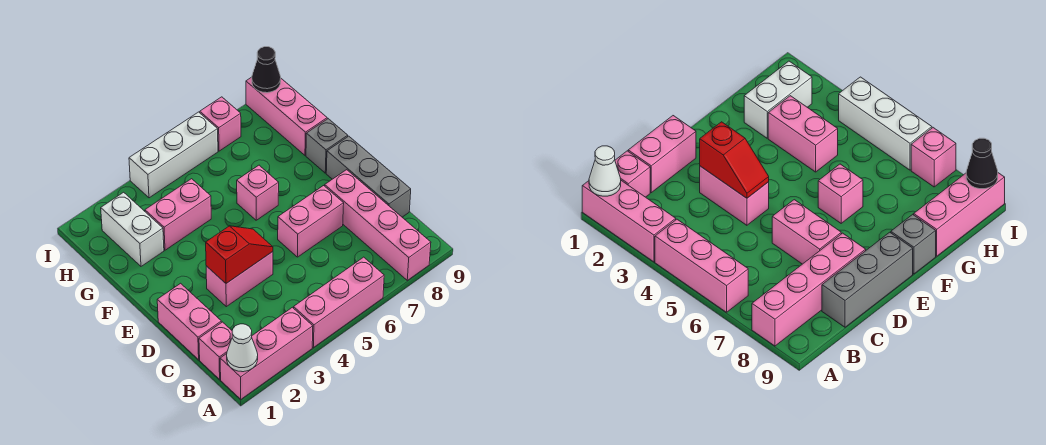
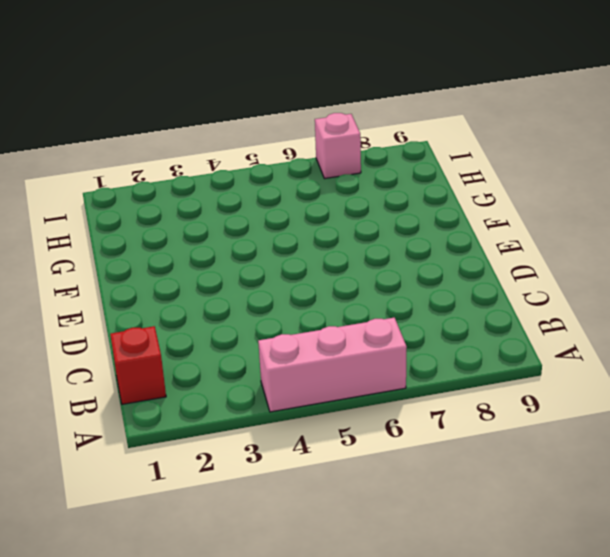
red brick B1 level 1 -> pink brick B1 level 1
none -> pink brick A1:A3 level 1
none -> pink brick A8:D8 level 1
none -> pink brick C1:D1 level 1

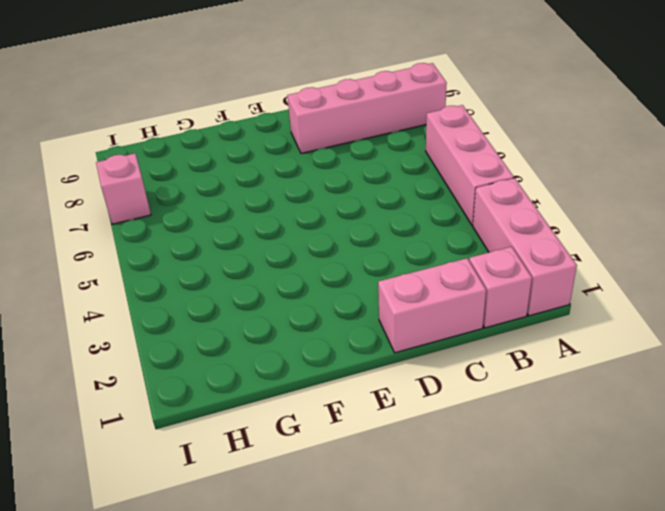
none -> grey brick C9:E9 level 1
none -> pink brick D3:D4 level 1
none -> pink brick D6:D7 level 1

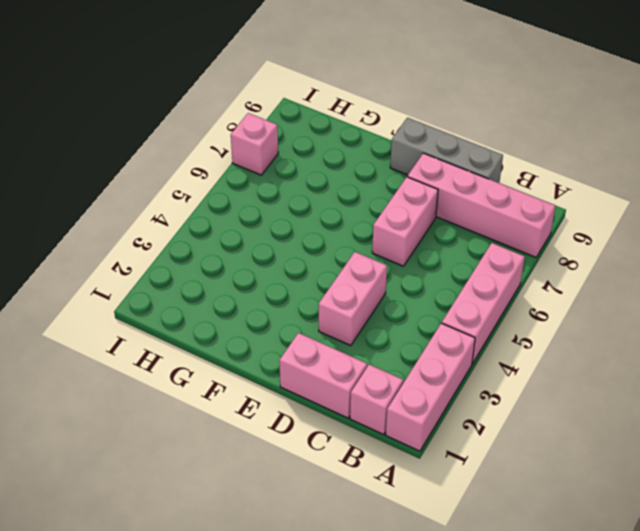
none -> pink brick F6 level 1
none -> grey brick F9 level 1
none -> white brick G2:H2 level 1

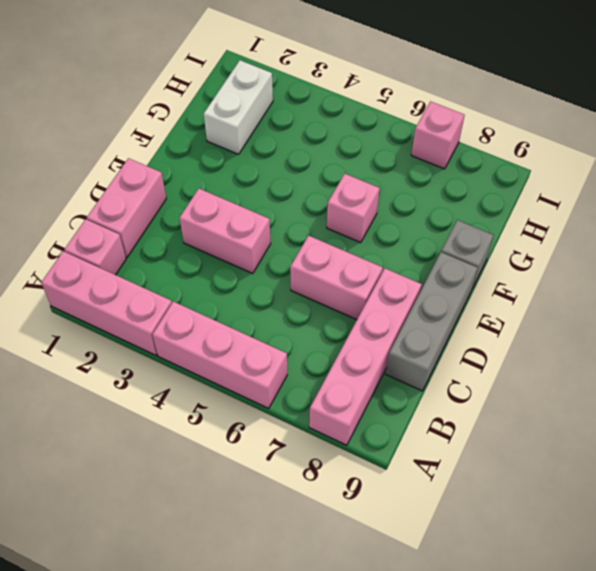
none -> pink brick G3:G4 level 1
none -> pink brick G9:I9 level 1
none -> white brick I4:I6 level 1

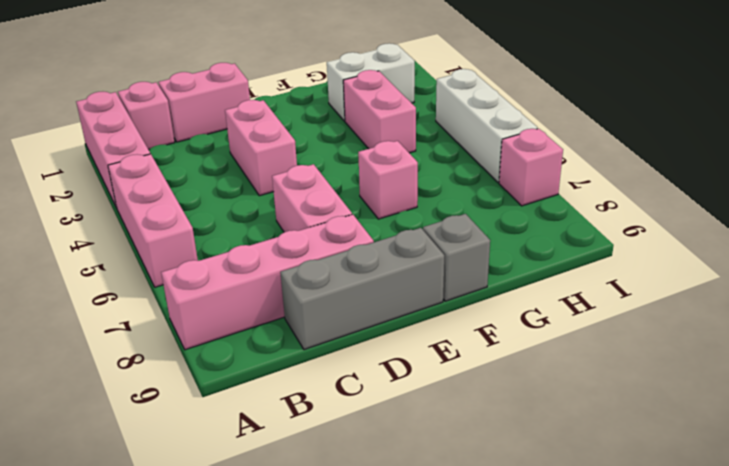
none -> pink brick G9:I9 level 1
none -> white cone A1 level 2
none -> red slope D3:D4 level 2 top 3

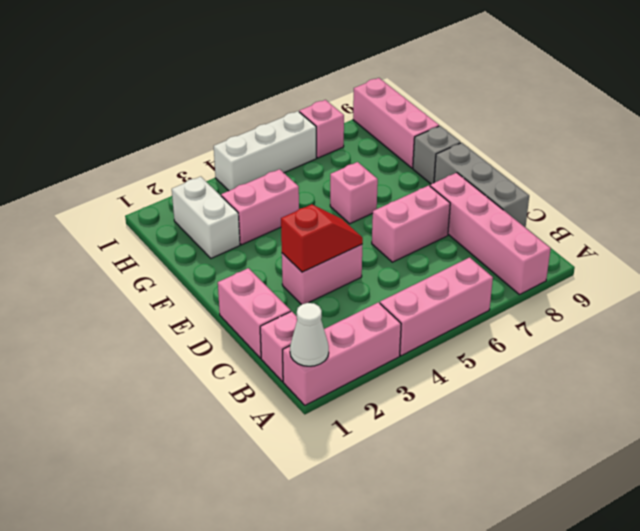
none -> black cone I9 level 2

